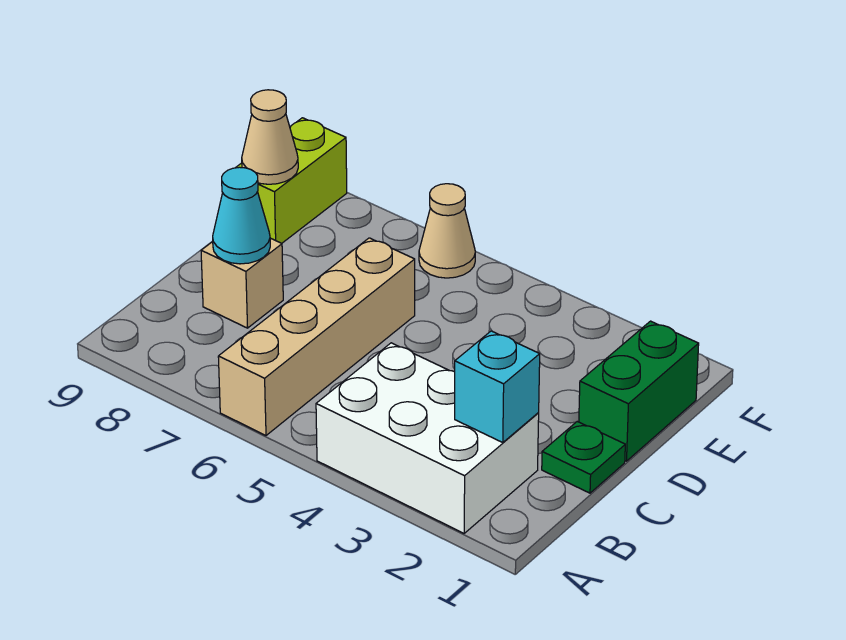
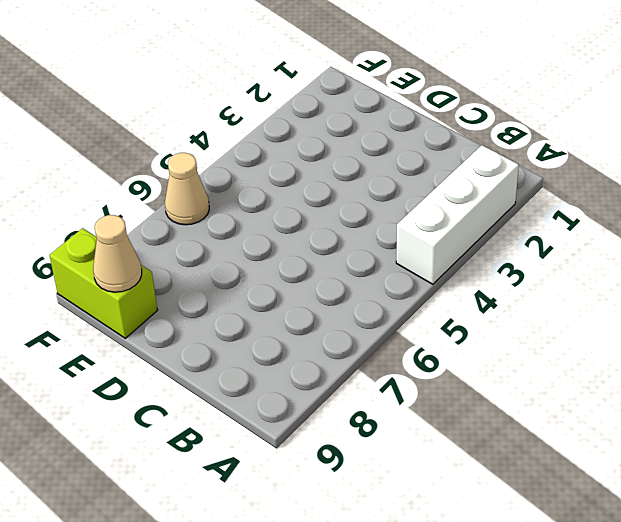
white brick A2:A4 level 1 -> white brick A2:B4 level 1
none -> tan brick A6:D6 level 1
none -> green plate C1 level 1

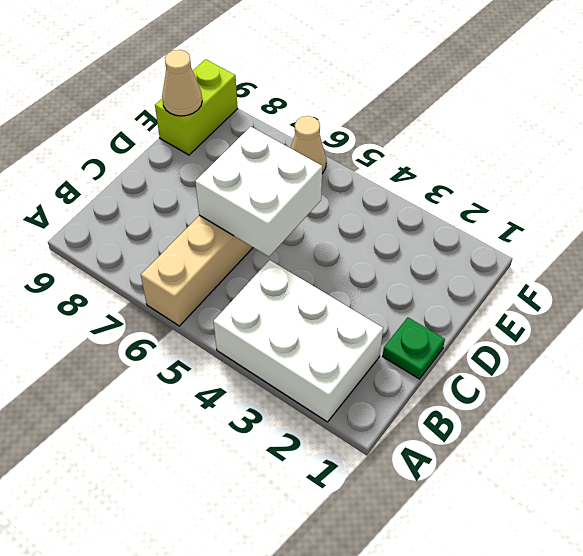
white brick C5:D6 level 2 -> none
none -> tan brick C8 level 1
none -> green brick D1:E1 level 1

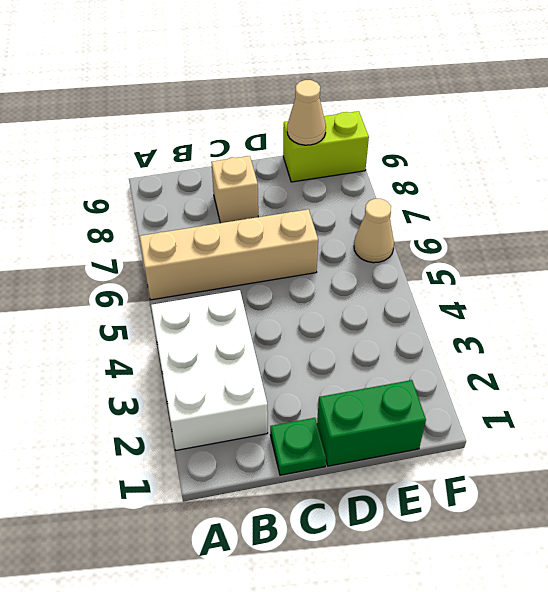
none -> cyan brick B2 level 2
none -> cyan cone C8 level 2

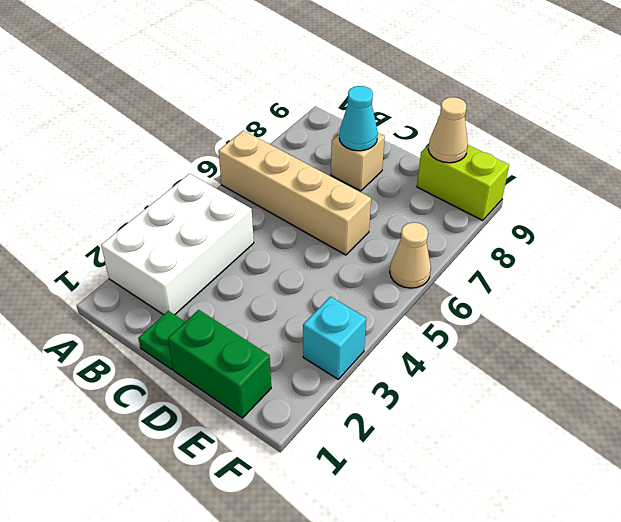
cyan brick F3 level 1 -> cyan brick B2 level 2

